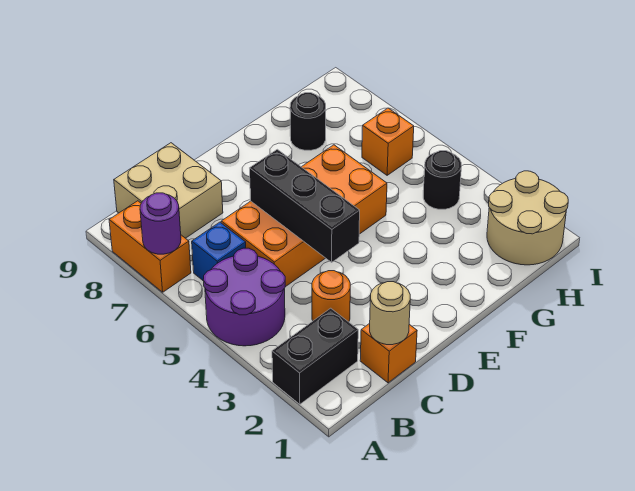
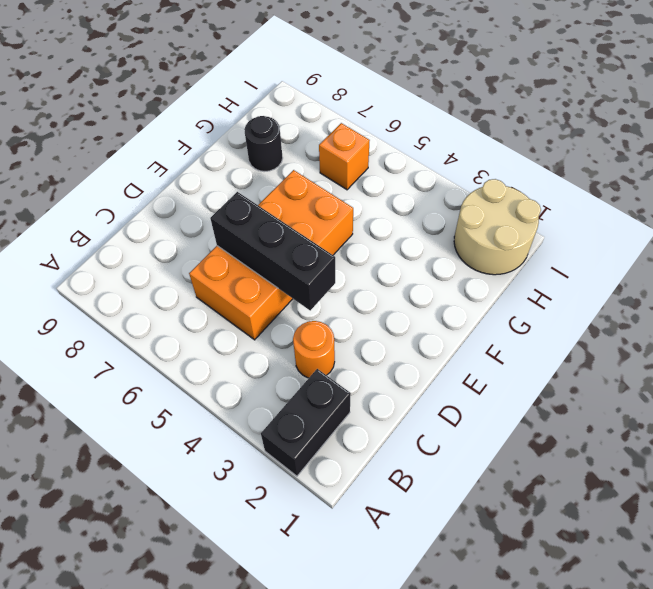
none -> purple round brick A4:B5 level 1
none -> orange brick A7:A8 level 1
none -> blue brick B6 level 1

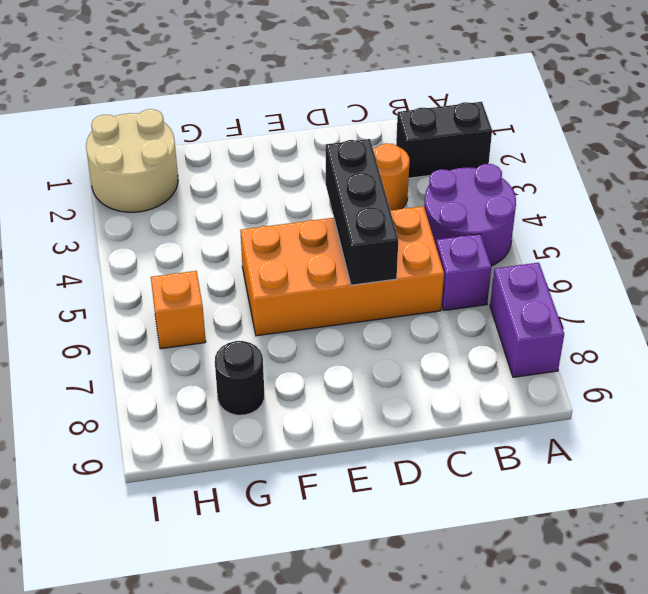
purple brick A7:A8 level 1 -> orange brick A7:A8 level 1
purple brick B6 level 1 -> blue brick B6 level 1
none -> tan brick B8:C9 level 1
none -> orange brick C1 level 1
none -> black round brick H4 level 1

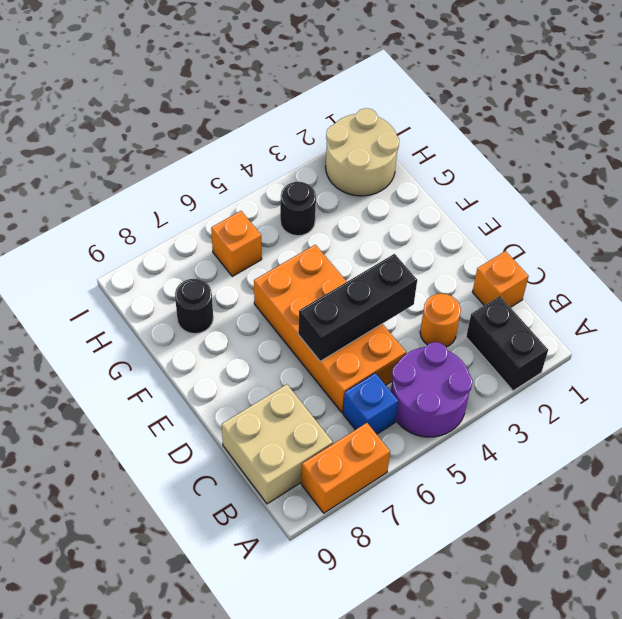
none -> purple round brick A7 level 2
none -> tan round brick C1 level 2

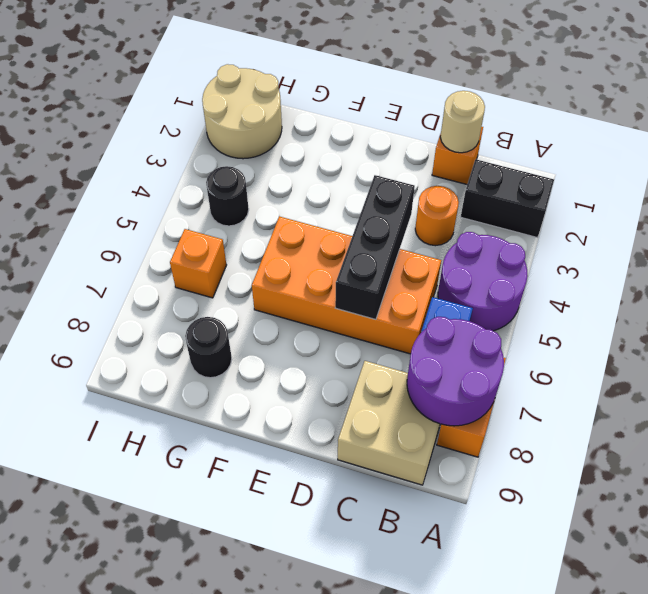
purple round brick A7:B8 level 2 -> purple round brick A7 level 2

